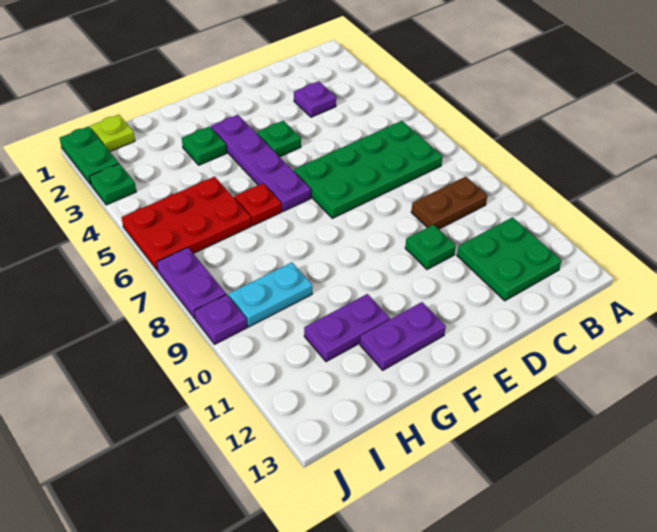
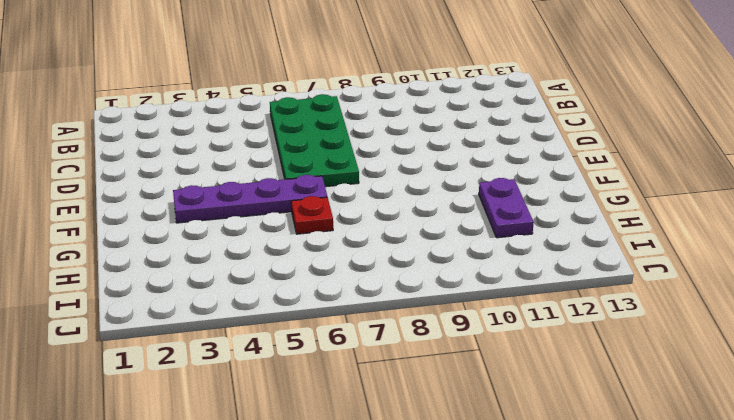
none -> brown plate B9:C9 level 1
none -> green plate B11:C12 level 1
none -> purple plate C3 level 1

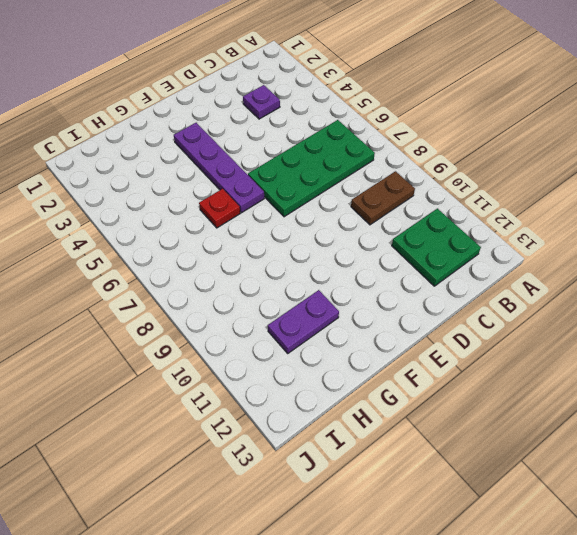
none -> green plate D10 level 1
none -> green plate E4 level 1
none -> purple plate F12:G12 level 1

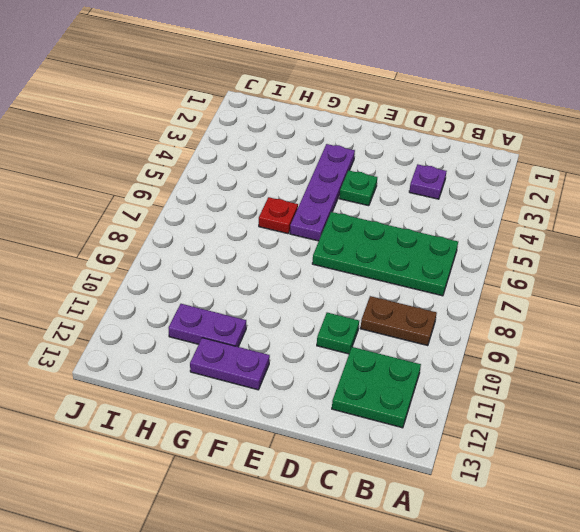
none -> green plate G3 level 1
none -> red plate H5:J6 level 1
none -> cyan plate H9:I9 level 1

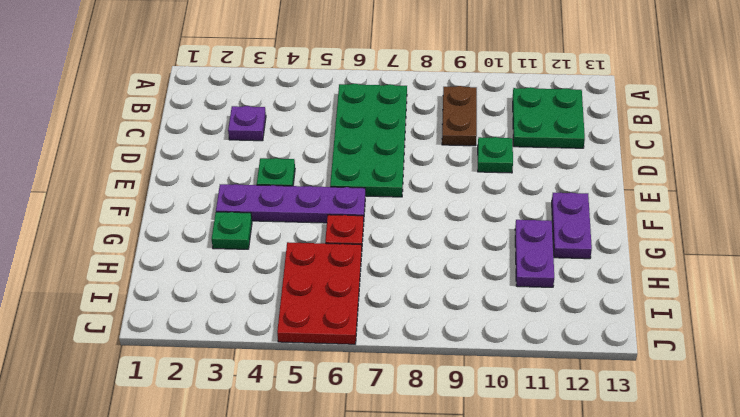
none -> cyan plate H9:I9 level 1
none -> lime plate I1 level 1
none -> green plate J1:J2 level 1

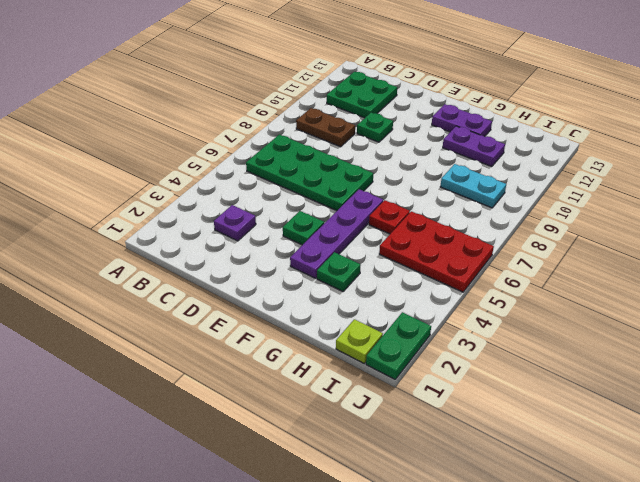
none -> green plate J3 level 1
none -> purple plate J7:J8 level 1
none -> purple plate J9 level 1

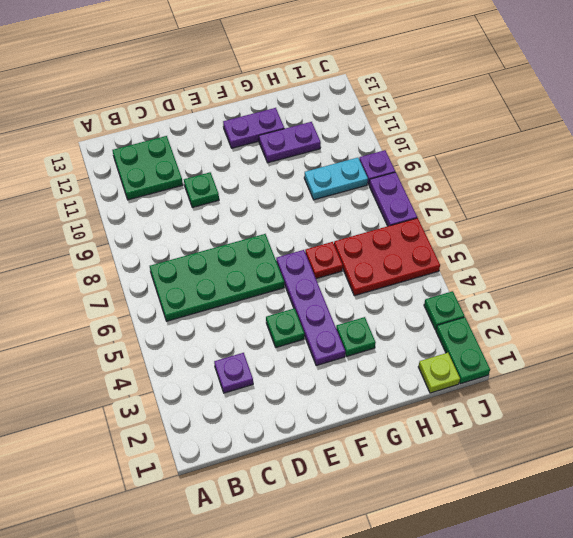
none -> brown plate B9:C9 level 1

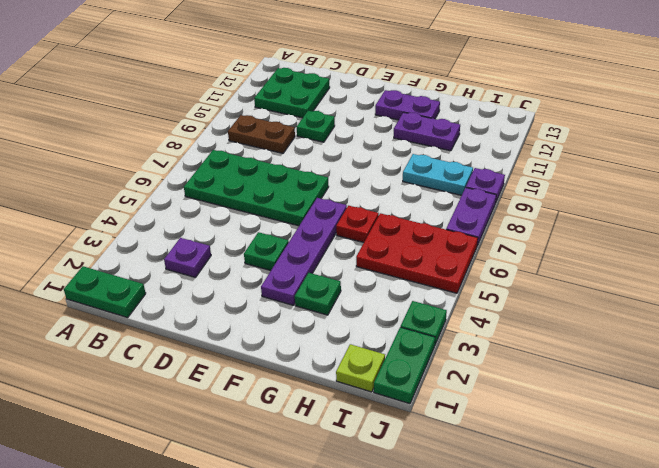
green plate A1:B1 level 1 -> none

